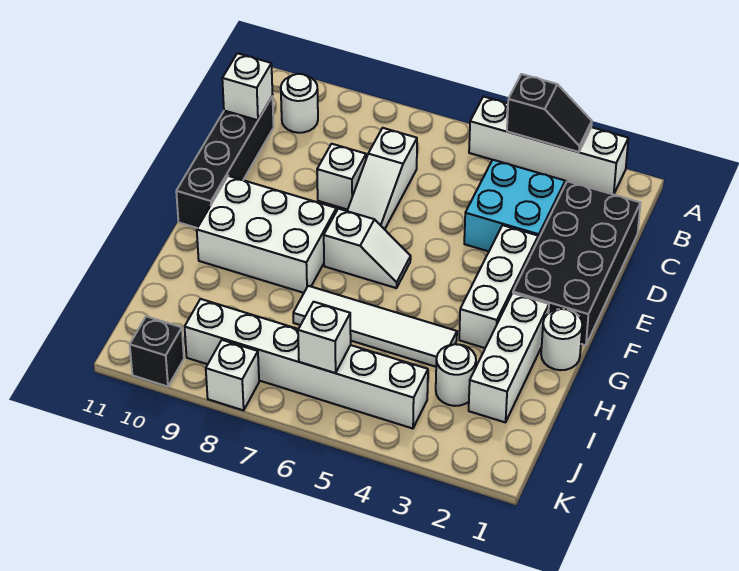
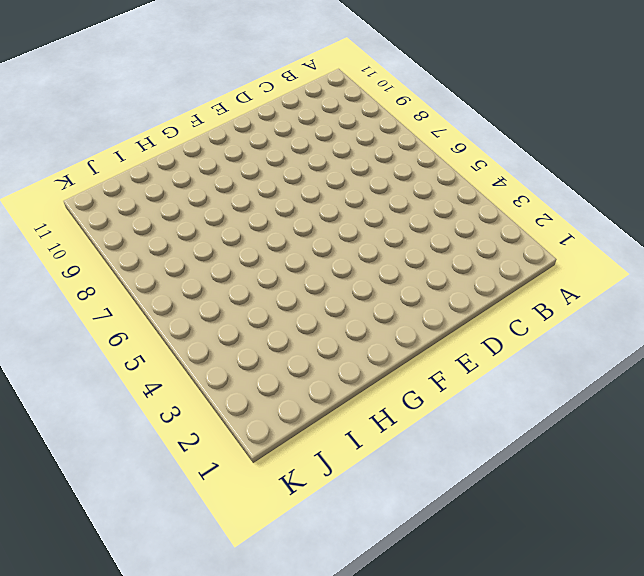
none -> white brick A2:A5 level 1
none -> white round brick B10 level 1
none -> black brick C1:F2 level 1

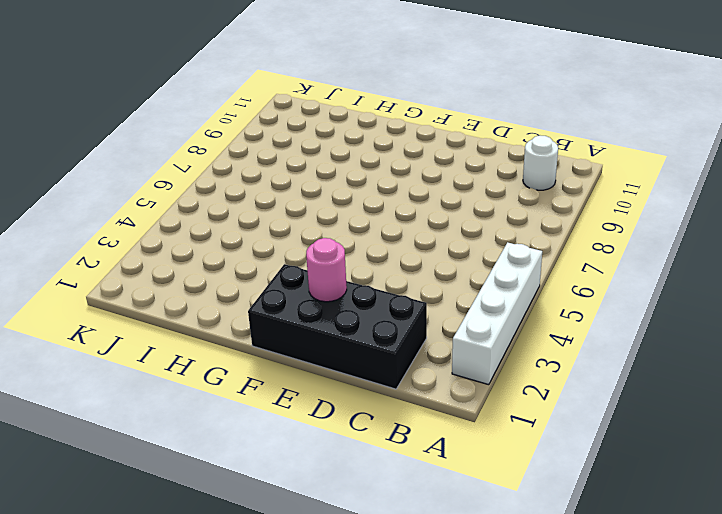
pink round brick E2 level 2 -> none
none -> cyan brick C3:D4 level 1
none -> white slope C7:E7 level 1 top C
none -> black brick C11:F11 level 1

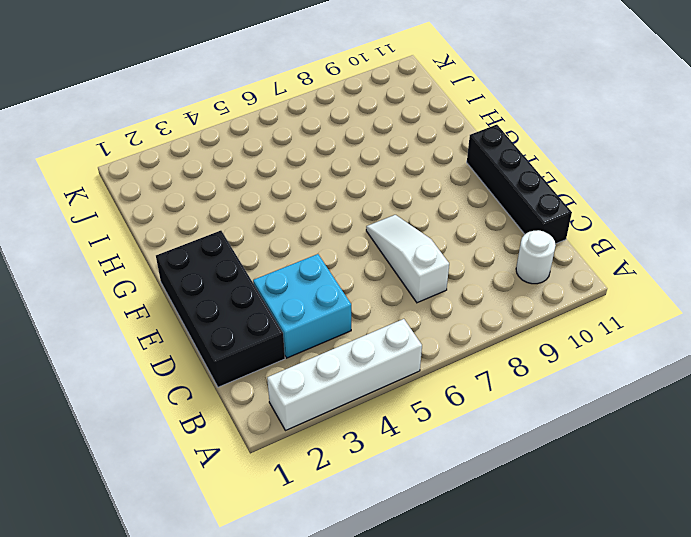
none -> white brick D8 level 1
none -> white brick E3:G3 level 1
none -> white slope F6:F7 level 1 top 7

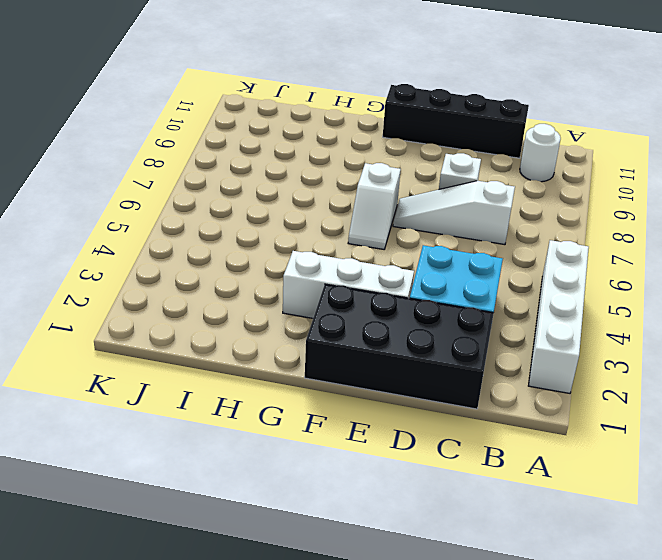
none -> white brick F8:G10 level 1
none -> white round brick G1 level 1
none -> white brick G2:I2 level 1

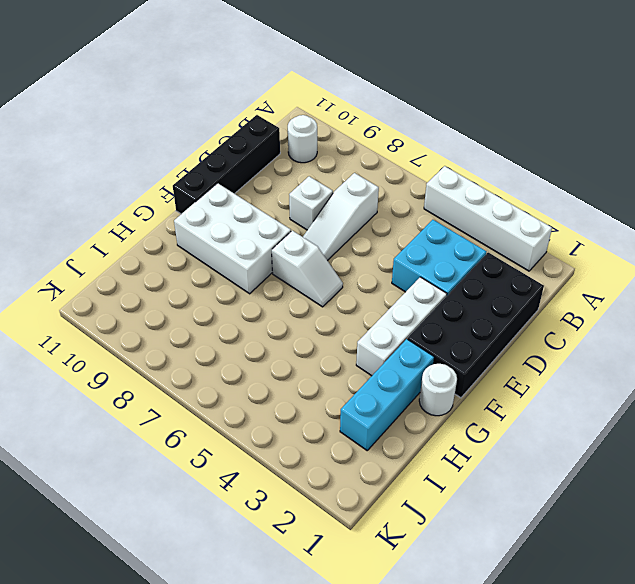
cyan brick G2:I2 level 1 -> white brick G2:I2 level 1
none -> white tile H4:H7 level 1
none -> white round brick I3 level 1
none -> white brick J4:J9 level 1

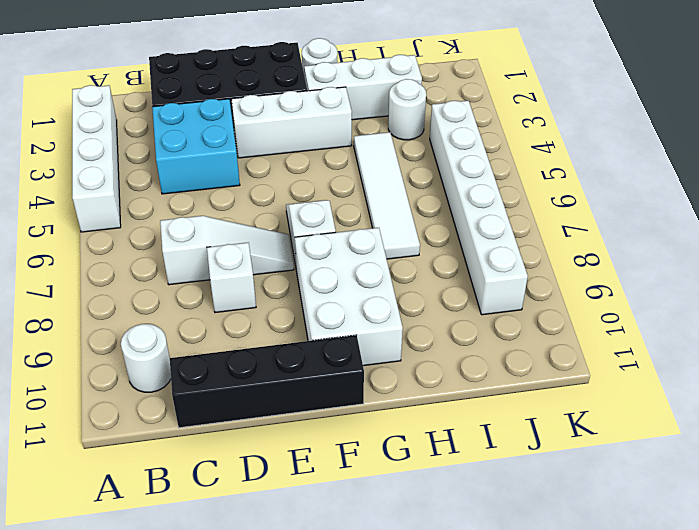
none -> white brick K8 level 1
none -> black brick K10 level 1
none -> black slope A3:A4 level 2 top 4

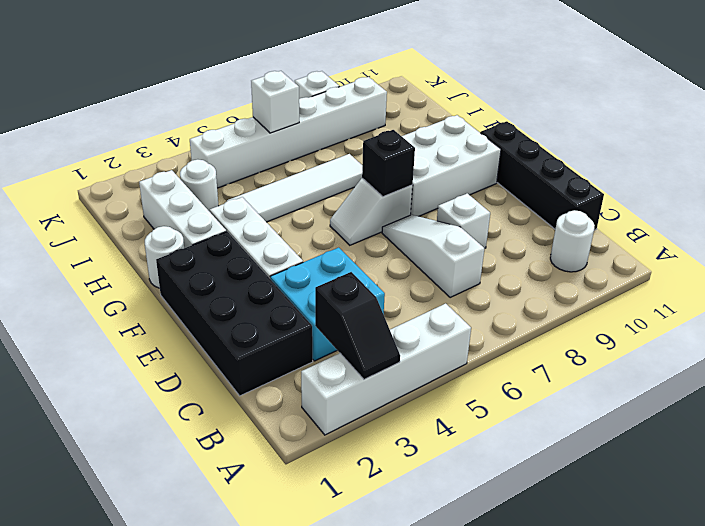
black slope A3:B3 level 2 top B -> black slope A3:A4 level 2 top 4
black brick F7 level 2 -> black brick K10 level 1
none -> white brick C11 level 2

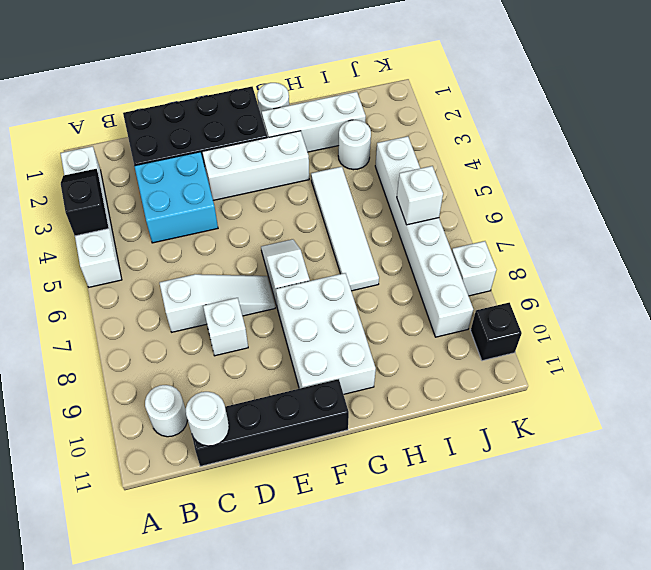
white round brick C11 level 2 -> white brick C11 level 2

